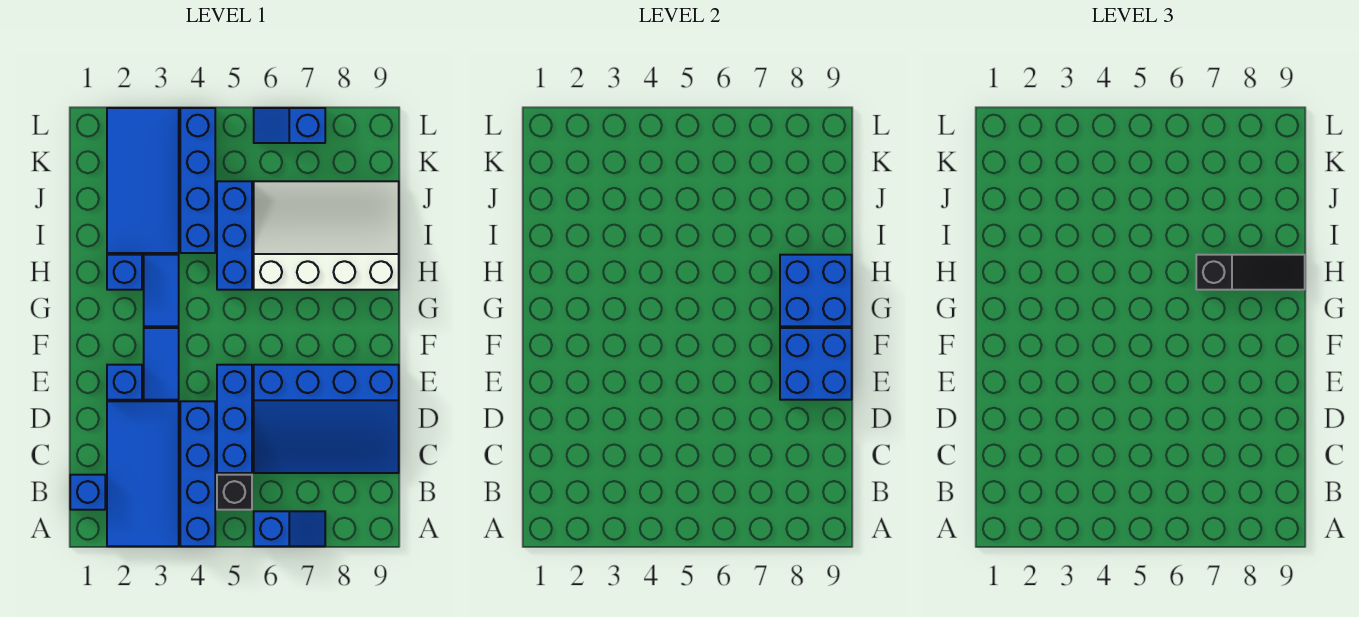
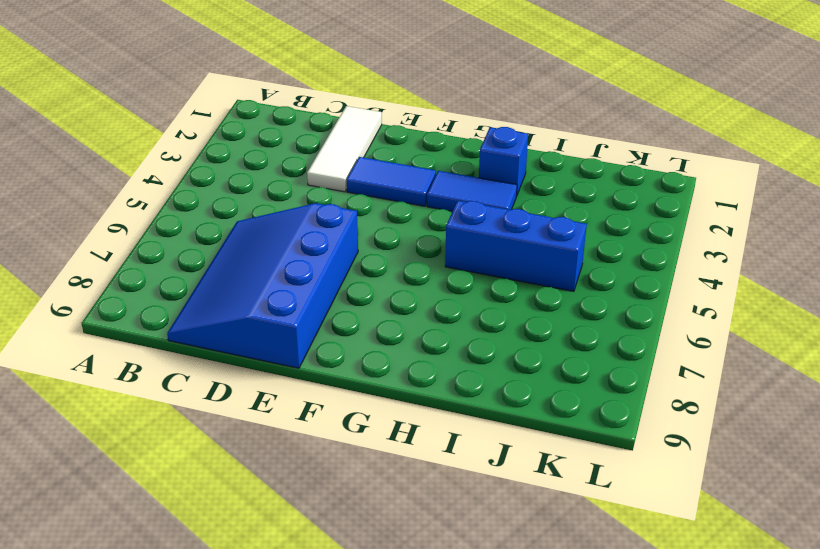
white tile D1:D3 level 1 -> blue tile A2:D3 level 1
none -> blue brick A4:D4 level 1
none -> blue slope A6:A7 level 1 top 6
none -> blue brick B1 level 1

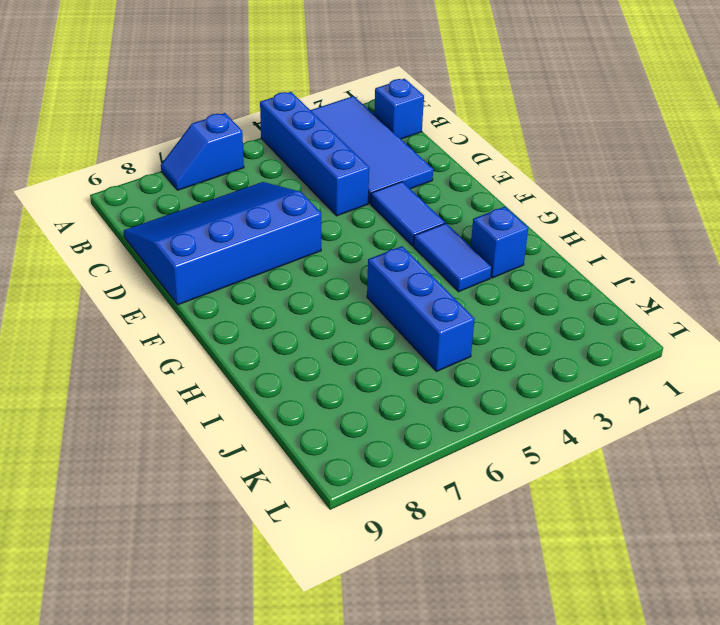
none -> black brick B5 level 1
none -> blue brick C5:E5 level 1
none -> blue brick E2 level 1

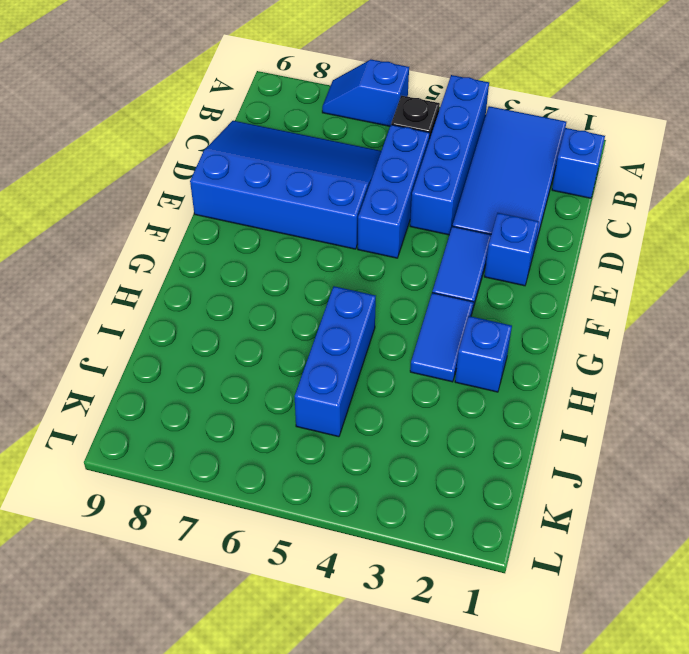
none -> white slope H6:J9 level 1 top H
none -> blue tile I2:L3 level 1
none -> blue brick I4:L4 level 1

